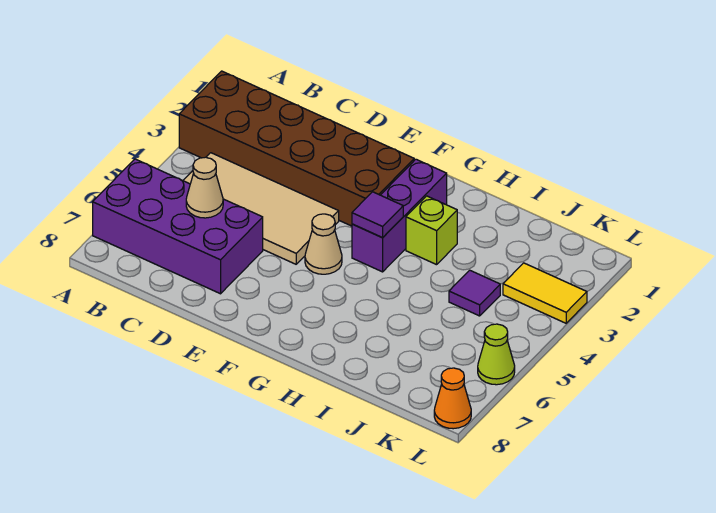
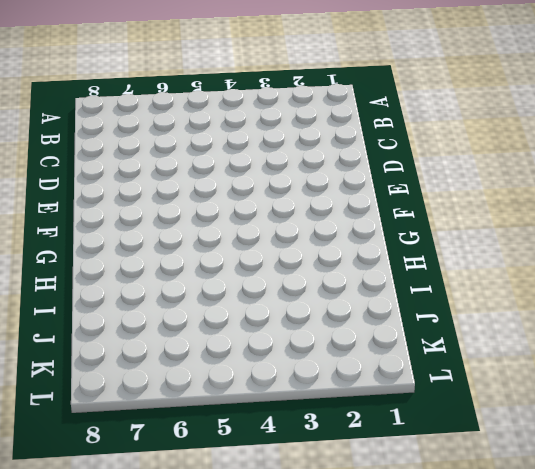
none -> brown brick A2:F3 level 1
none -> purple brick A6:D7 level 1
none -> tan tile B4:E5 level 1

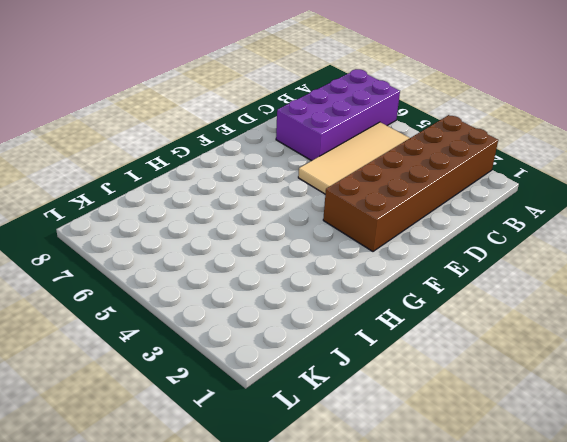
none -> tan cone F5 level 1
none -> purple brick G2:G4 level 1
none -> lime brick H3 level 1

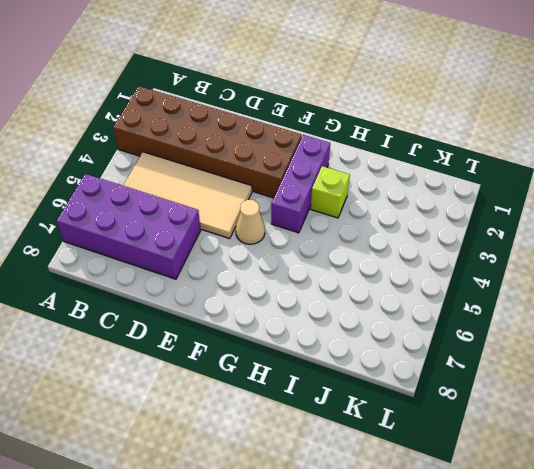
none -> purple tile J4 level 1
none -> yellow tile K3:L3 level 1
none -> lime cone L6 level 1

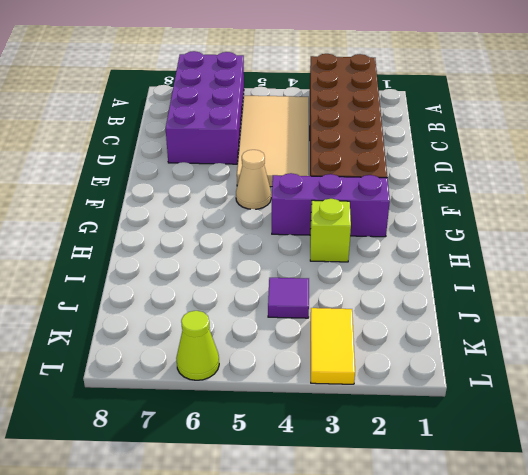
none -> orange cone L8 level 1
none -> tan cone C6 level 2
none -> purple tile G4 level 2

